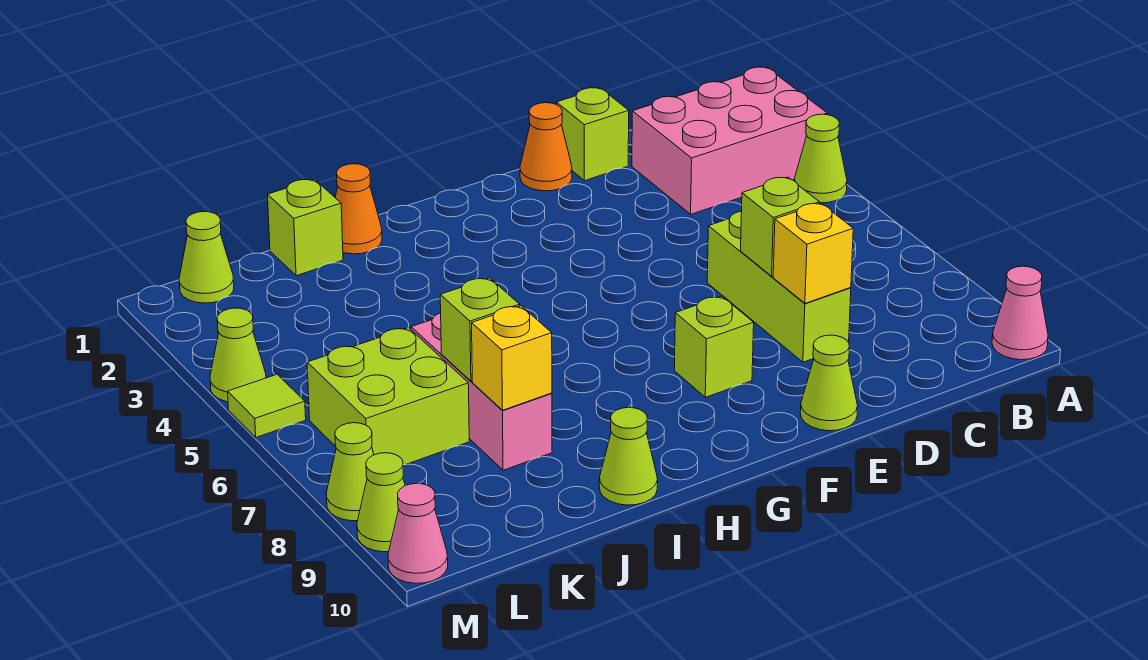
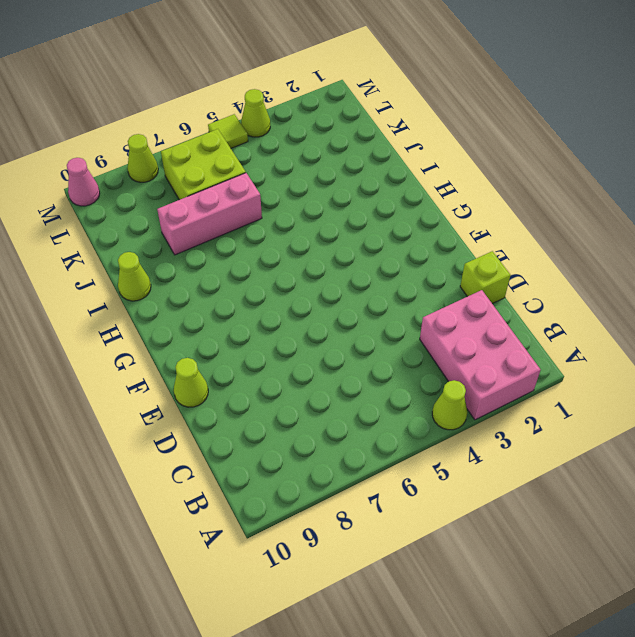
none -> pink cone A10 level 1
none -> lime brick D6:D8 level 1
none -> orange cone E1 level 1

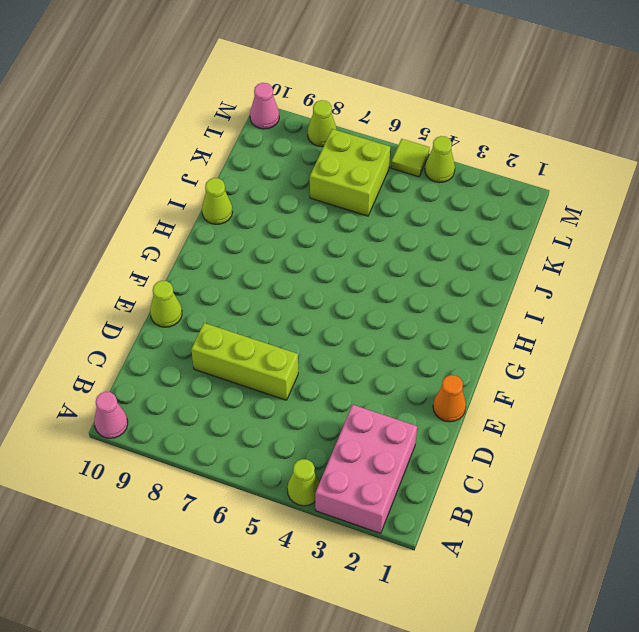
none -> lime brick D1 level 1
none -> lime brick F8 level 1
none -> orange cone I1 level 1

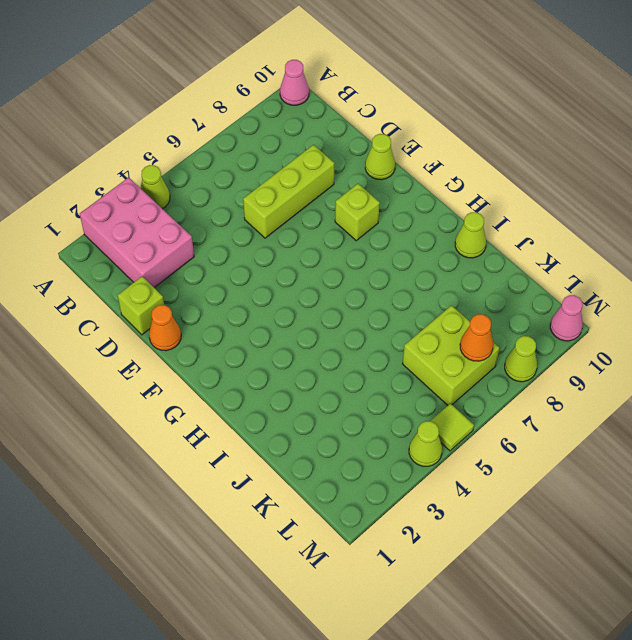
orange cone L7 level 2 -> orange cone I1 level 1
none -> lime brick J1 level 1
none -> pink brick J6:J8 level 1
none -> lime cone L1 level 1

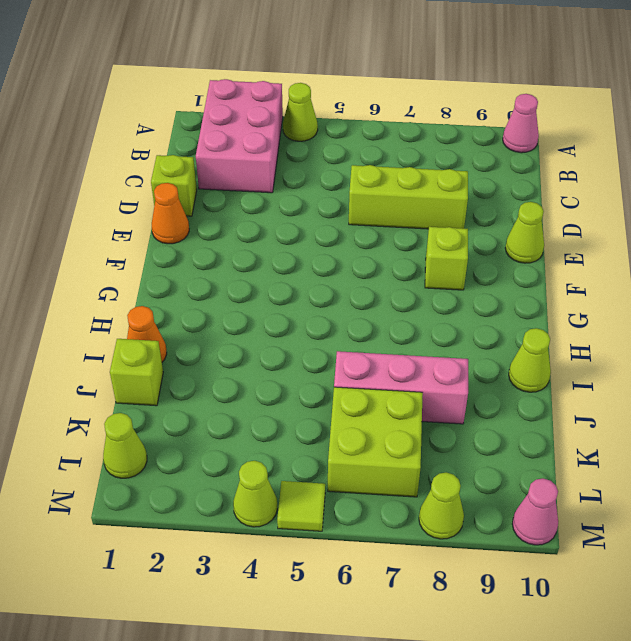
none -> lime cone M9 level 1
none -> lime brick D7 level 2
none -> yellow brick D8 level 2

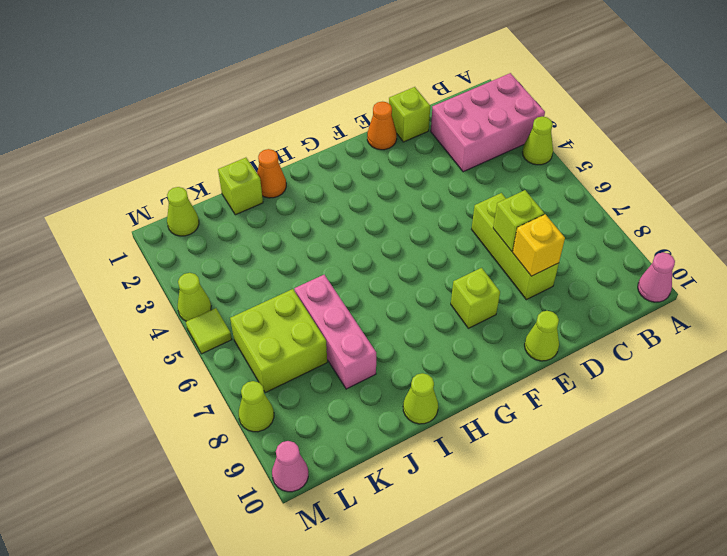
none -> lime cone M9 level 1
none -> lime brick J7 level 2
none -> yellow brick J8 level 2

